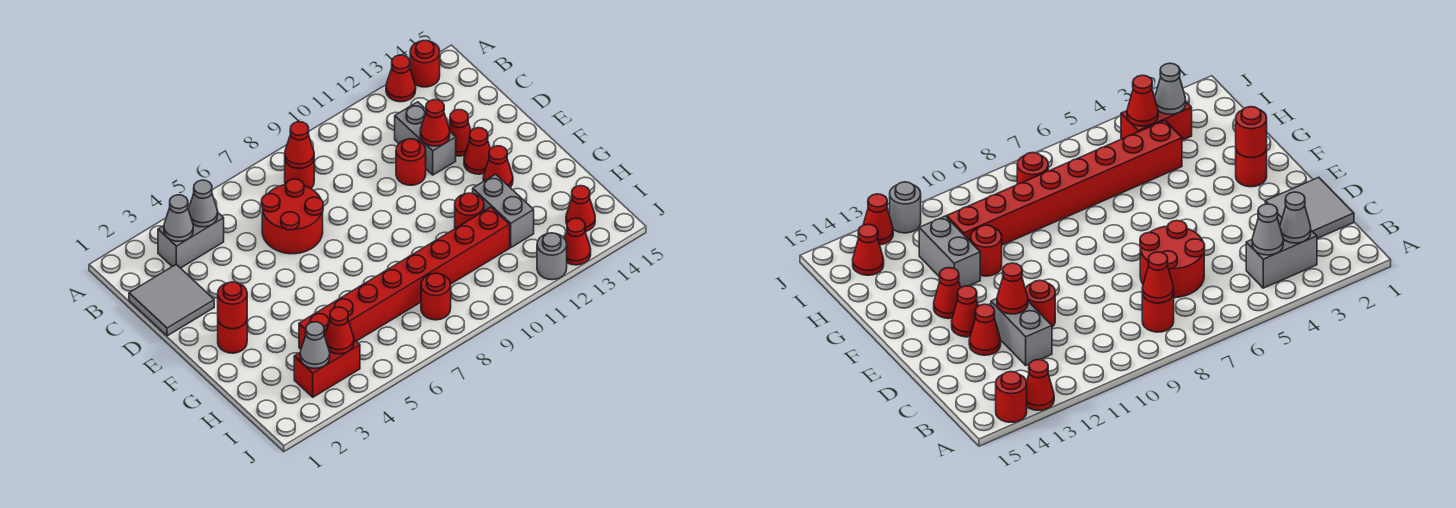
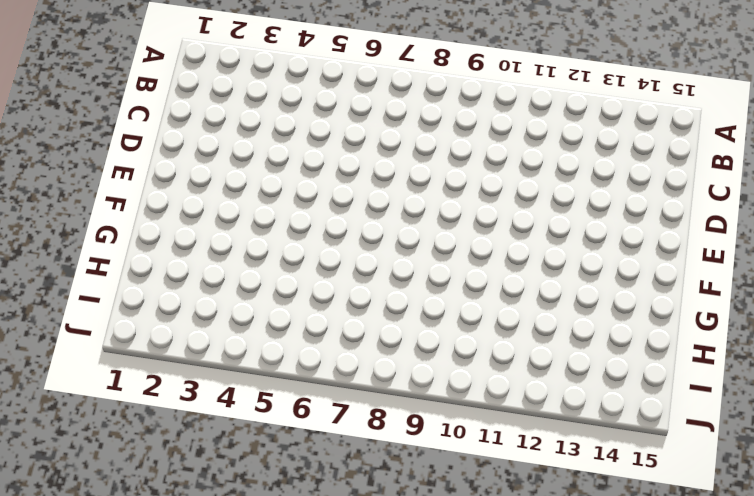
none -> red cone A13 level 1
none -> red round brick A14 level 1
none -> grey brick B3:B4 level 1

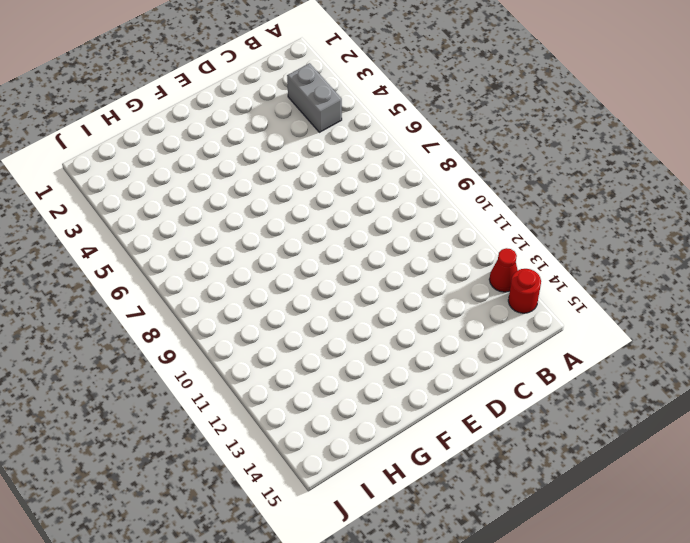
none -> red round brick B8 level 1
none -> grey tile C1:D2 level 1
none -> red round brick C6:D7 level 1

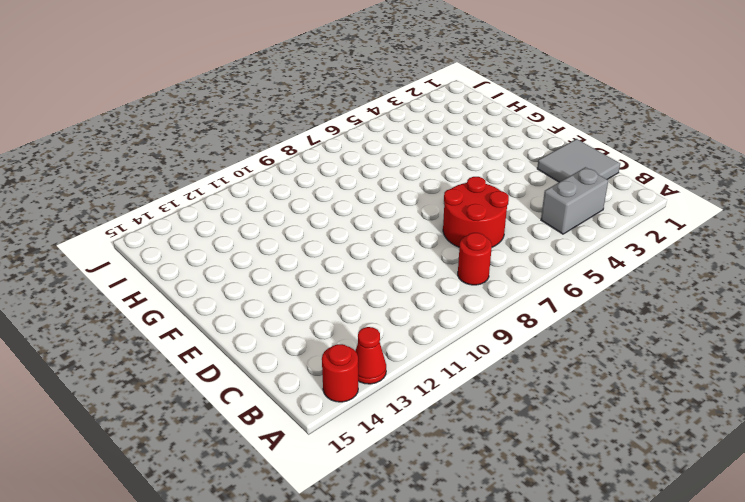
none -> grey brick C12:D12 level 1
none -> red round brick D11 level 1
none -> red cone D13 level 1

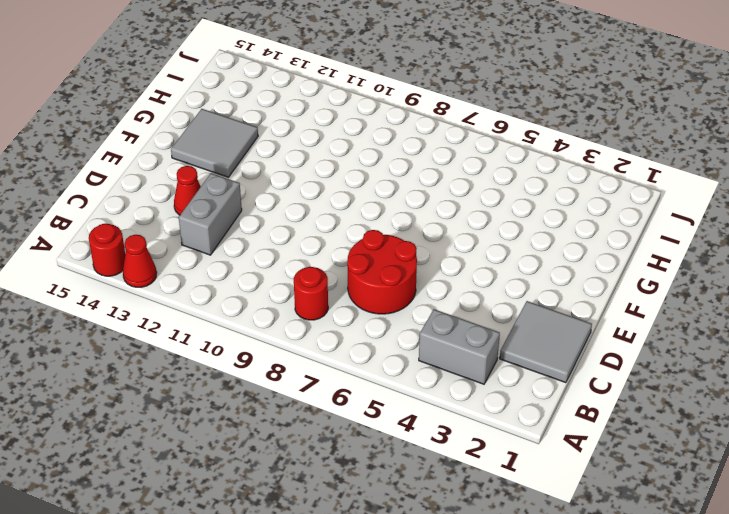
grey tile F13:G14 level 1 -> red cone F13 level 1
none -> red round brick D11 level 1
none -> red cone E13 level 1
none -> red round brick F2 level 1

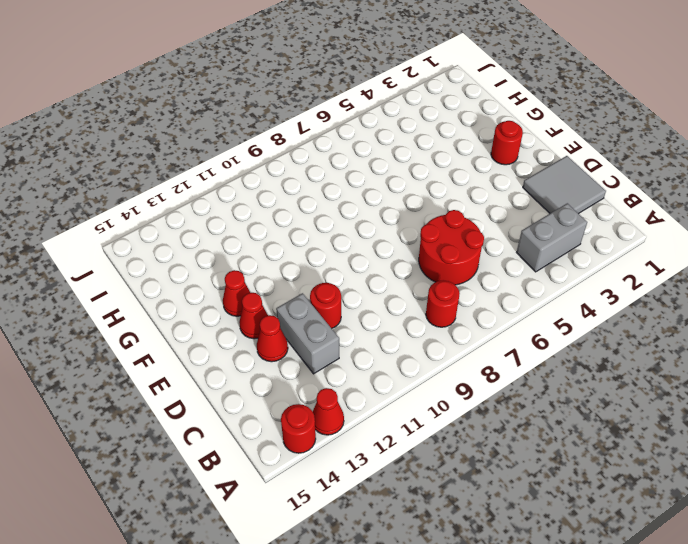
none -> red round brick G11 level 1
none -> grey brick G12:H12 level 1
none -> red brick H4:H11 level 1

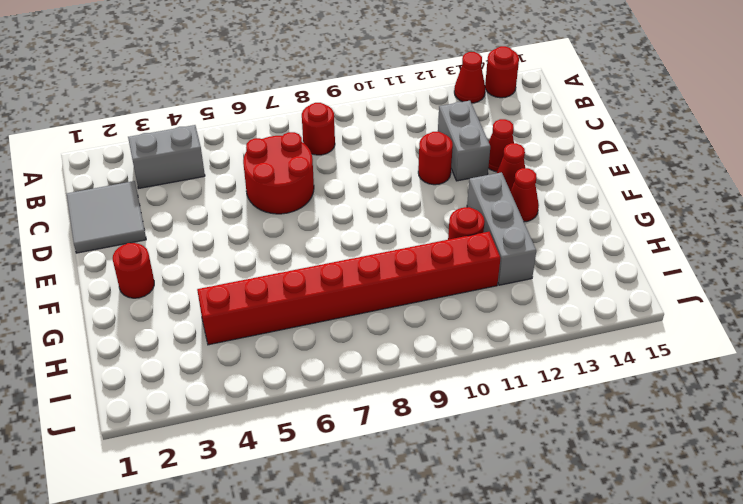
grey brick F12:H12 level 1 -> grey brick G12:H12 level 1
none -> red brick I3:I4 level 1
none -> red round brick I8 level 1
none -> red cone I14 level 1

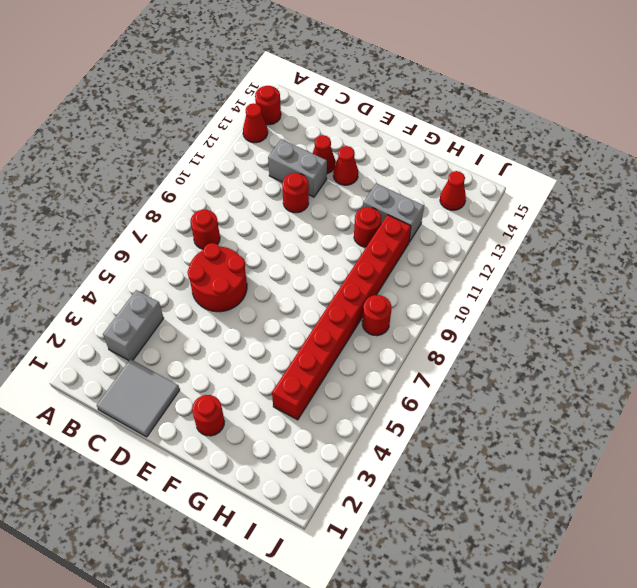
none -> red cone F13 level 1
none -> red brick I3:I4 level 1
none -> grey round brick J12 level 1

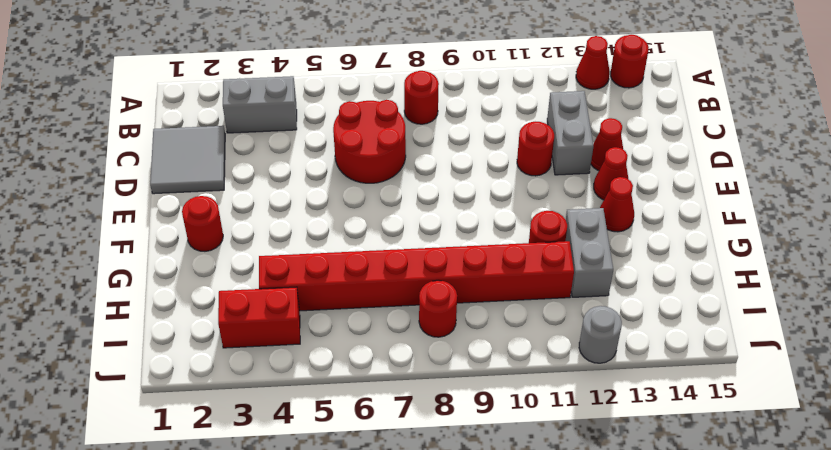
none -> red cone I14 level 1
none -> red cone J13 level 1
none -> grey cone B3 level 2

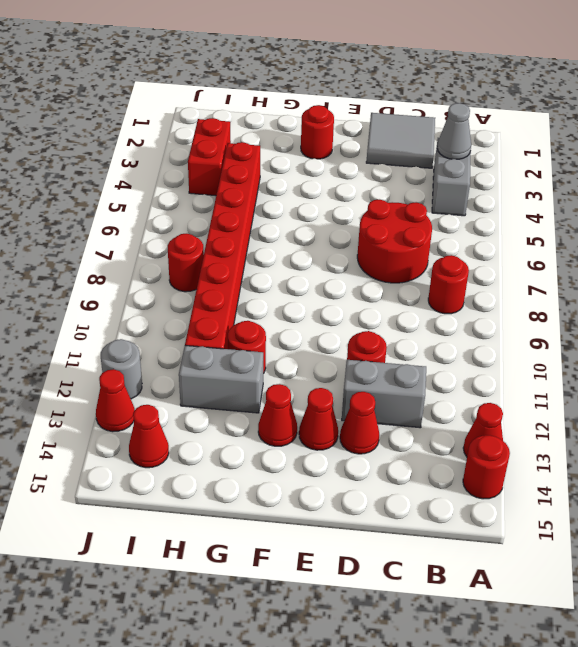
none -> grey cone B4 level 2
none -> red cone B8 level 2
none -> red cone D12 level 2

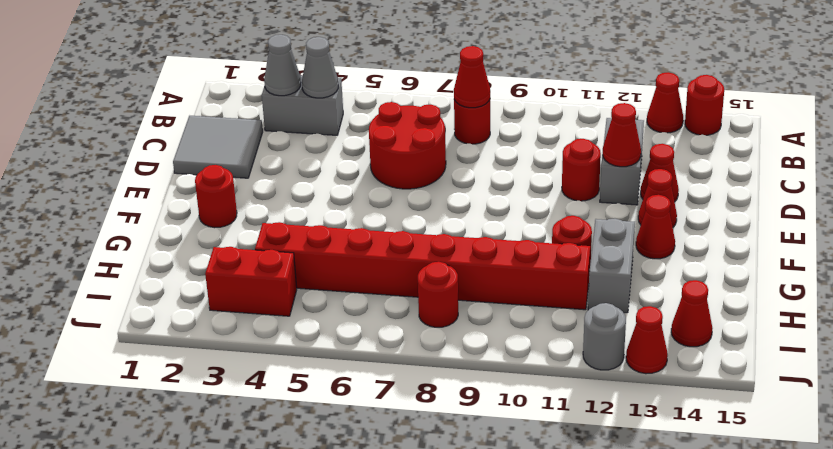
none -> red round brick F2 level 2
none -> grey cone I3 level 2
none -> red cone I4 level 2

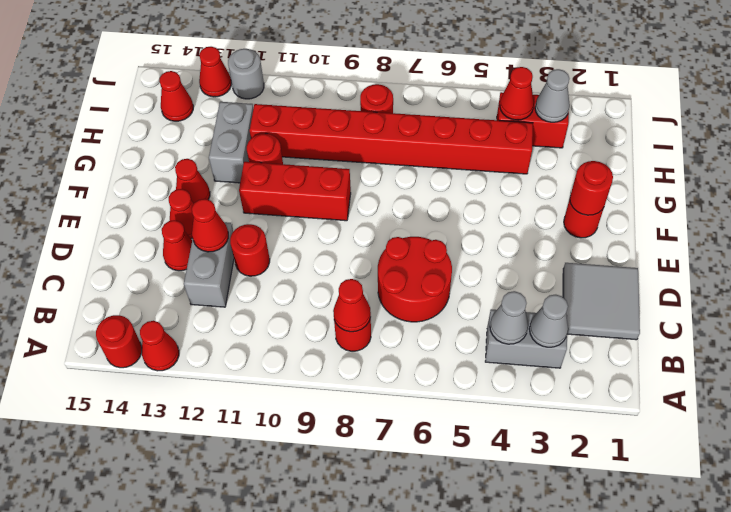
red brick F9:F11 level 1 -> none

